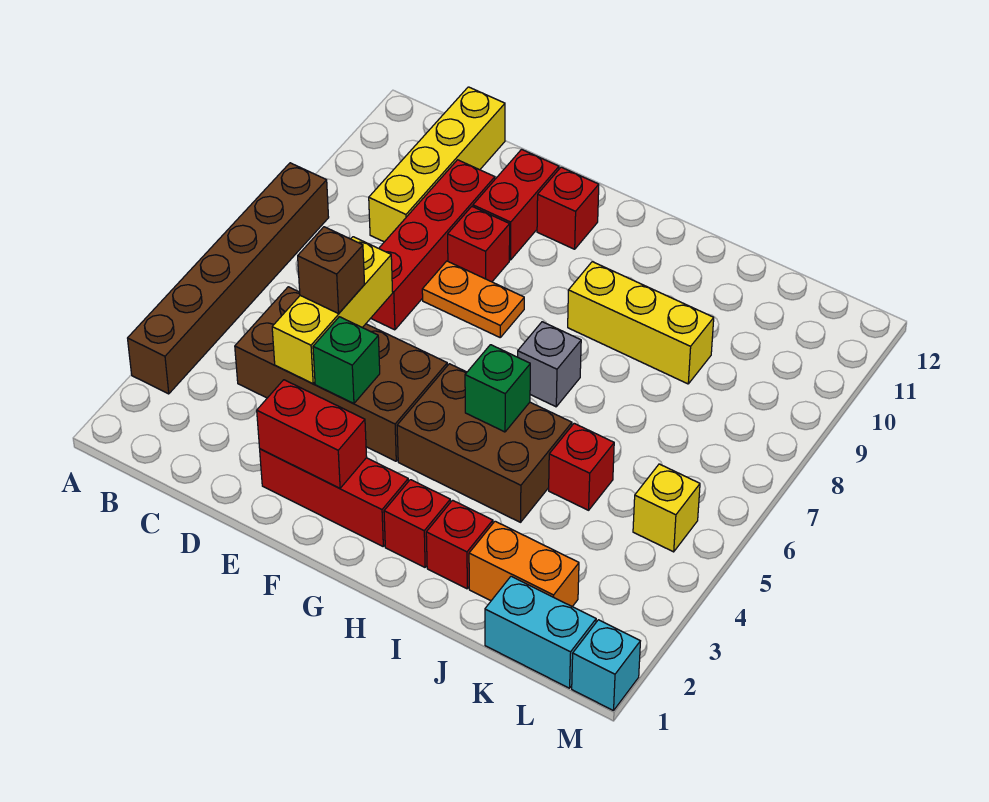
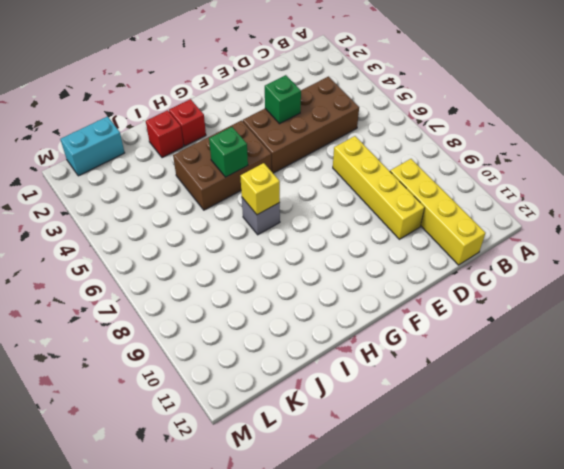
yellow brick D7:D10 level 1 -> red brick D7:D10 level 1
yellow brick H7 level 2 -> yellow brick L5 level 1
none -> brown brick A3:A8 level 1
none -> red brick E2:G2 level 1
none -> orange plate E8:F8 level 1

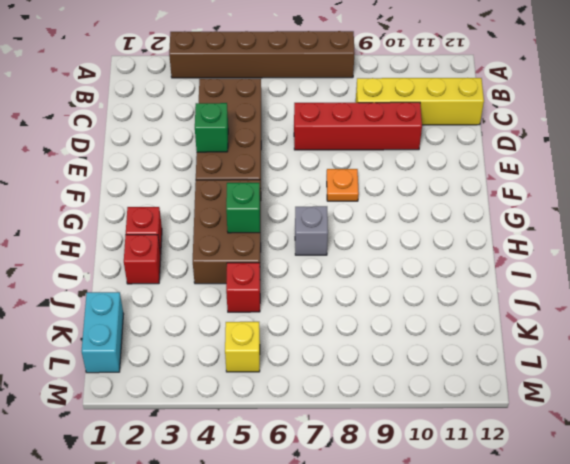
orange plate F8 level 1 -> orange plate E8:F8 level 1
none -> red brick E2:G2 level 1
none -> red brick E9 level 1
none -> red brick E10:E11 level 1

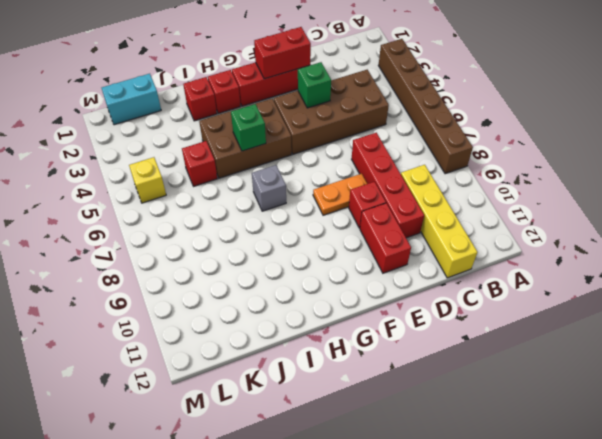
none -> red brick F11 level 1
none -> yellow brick H9:J9 level 1
none -> orange brick J2:K2 level 1

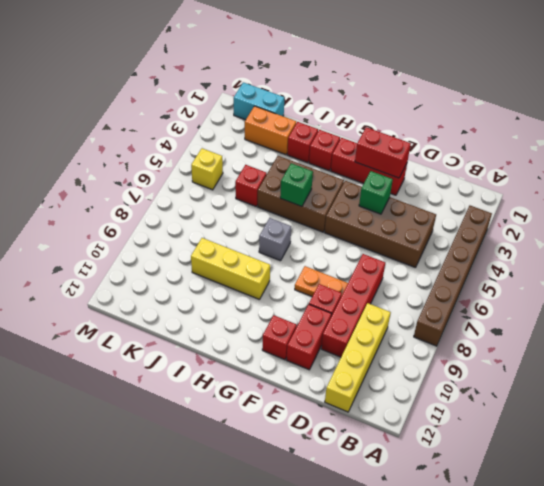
none -> cyan brick M1 level 1
none -> yellow brick D4:D6 level 2
none -> brown brick D5 level 3

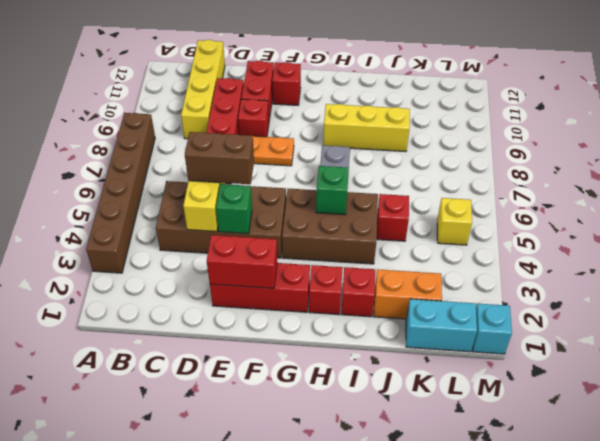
brown brick D5:E5 level 3 -> brown brick D5 level 3

